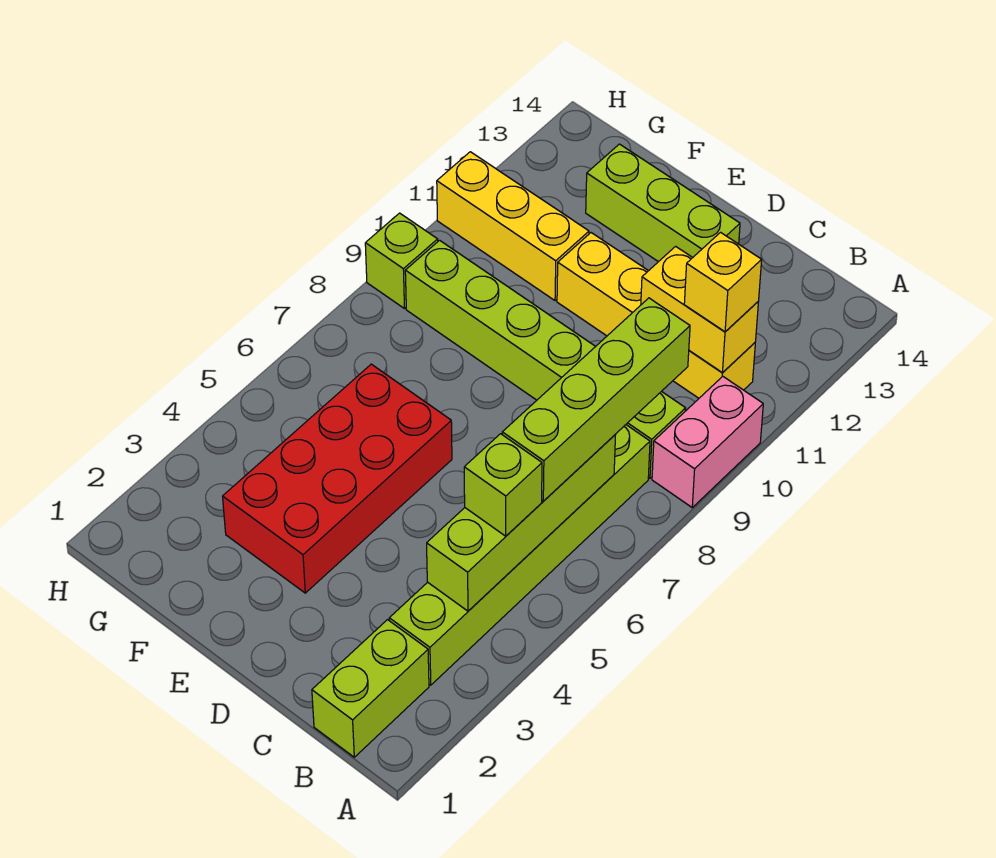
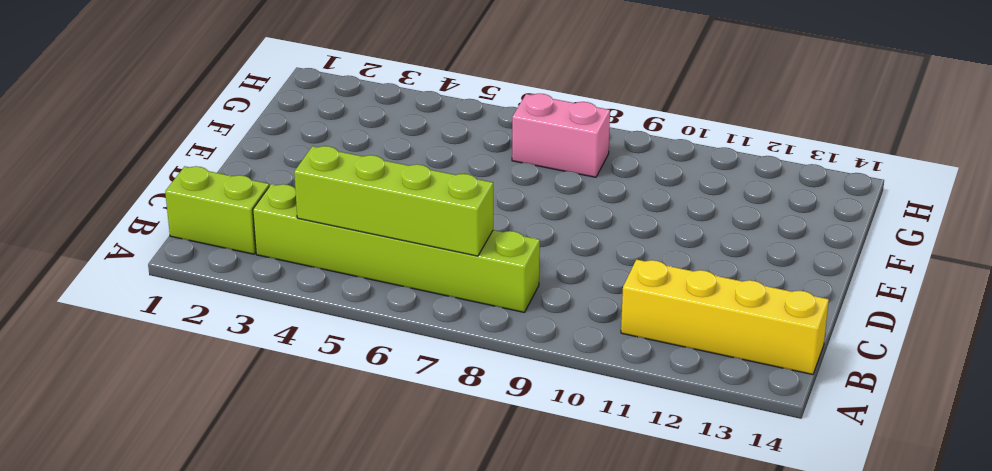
yellow brick B11:B14 level 1 -> yellow brick B11:E11 level 1
pink brick G7:G8 level 1 -> pink brick A9:A10 level 1
none -> lime brick B9:G9 level 1
none -> lime brick D13:F13 level 1
none -> red brick E3:F6 level 1

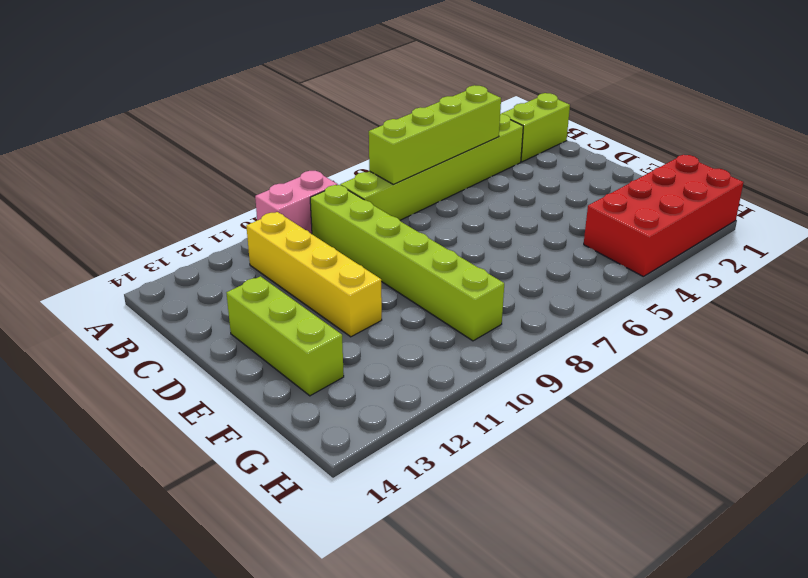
red brick G1:H4 level 1 -> red brick E3:F6 level 1
none -> yellow brick F11:H11 level 1
none -> lime brick H9 level 1
none -> yellow brick B11:C11 level 2

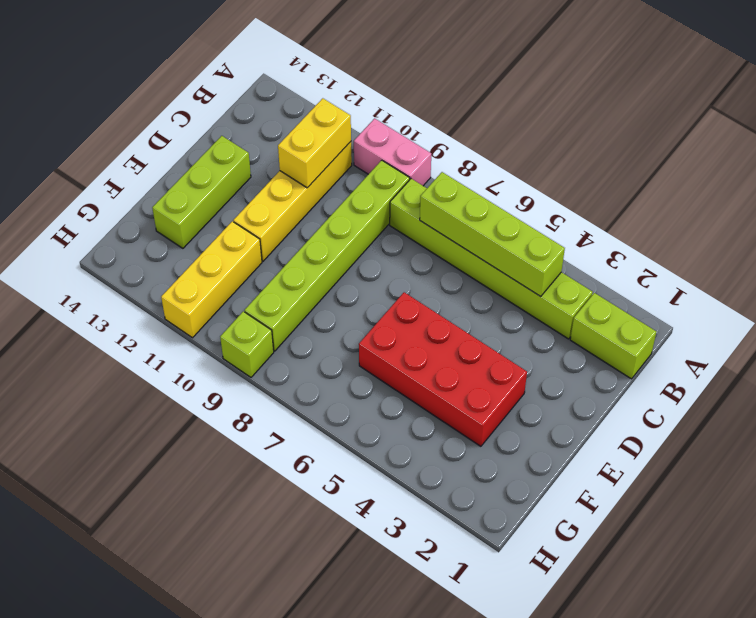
none -> lime brick B5 level 3
none -> lime brick B6:B9 level 3
none -> yellow brick B11 level 3

